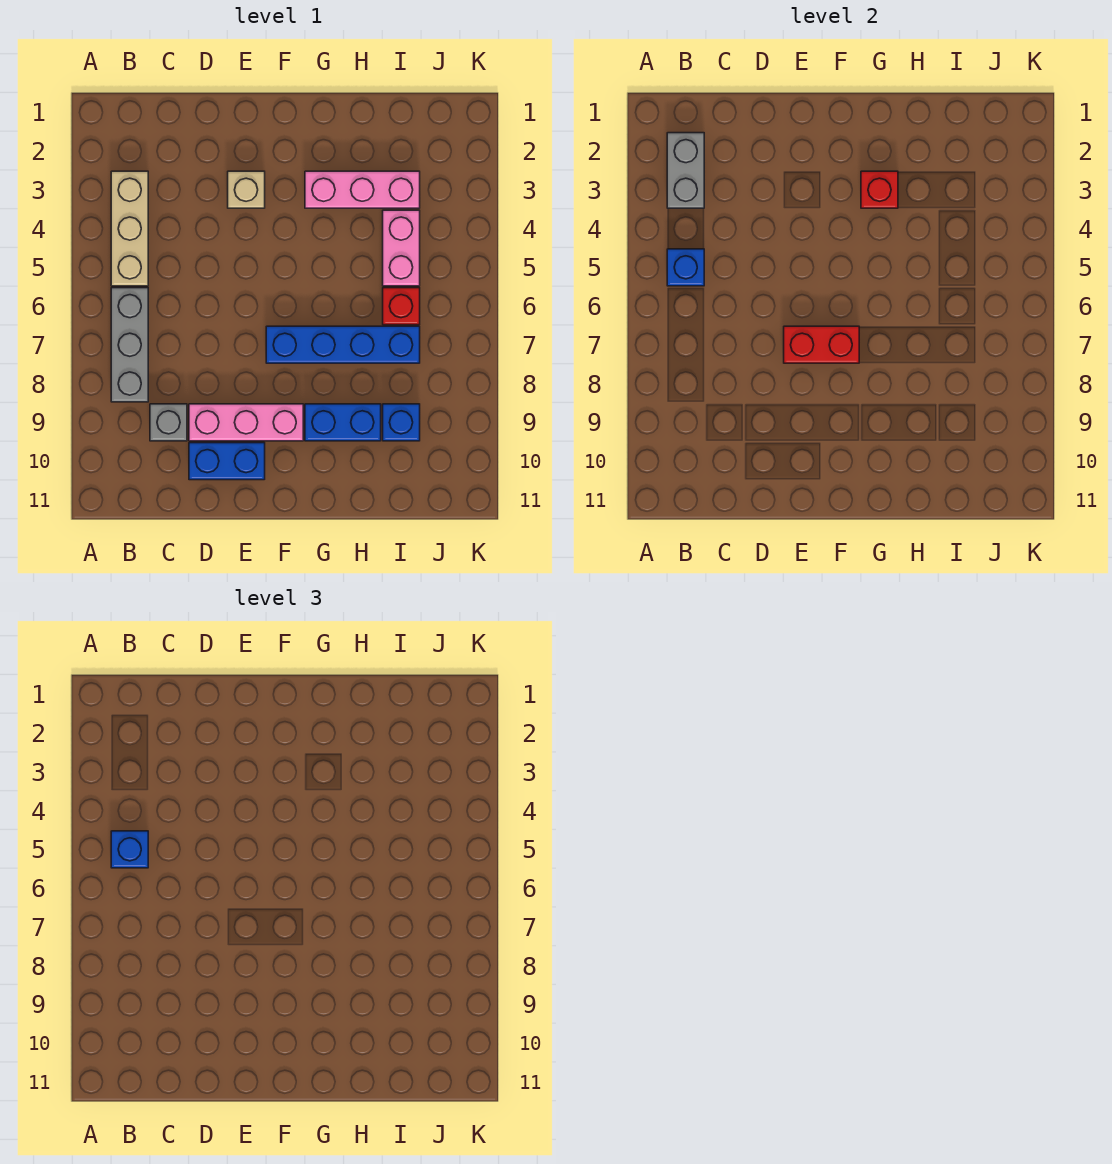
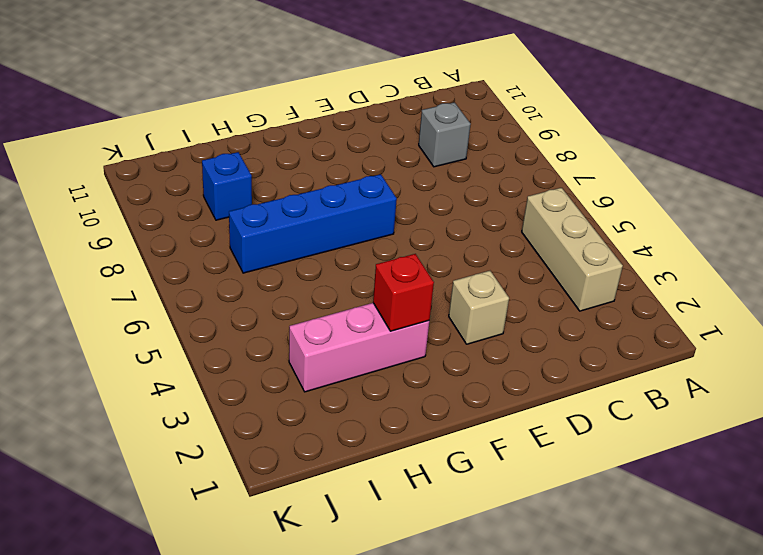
none -> grey brick B6:B8 level 1
none -> pink brick D9:F9 level 1
none -> blue brick D10:E10 level 1

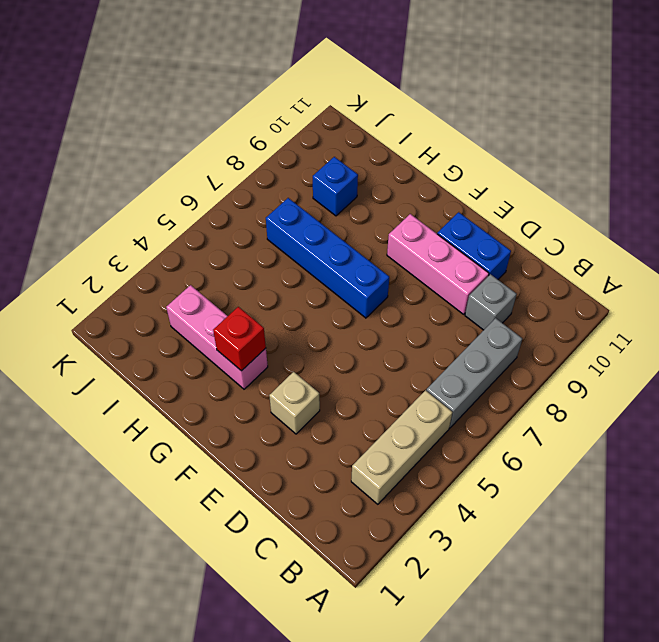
none -> blue brick G9:H9 level 1
none -> pink brick I4:I5 level 1
none -> red brick I6 level 1

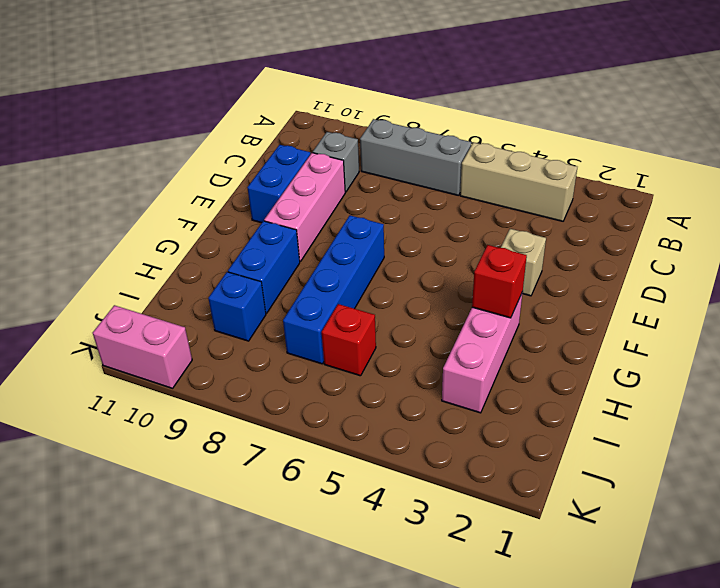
pink brick K10:K11 level 1 -> pink brick I4:I5 level 1
none -> grey brick B2:B3 level 2
none -> blue brick B5 level 2
none -> red brick E7:F7 level 2

